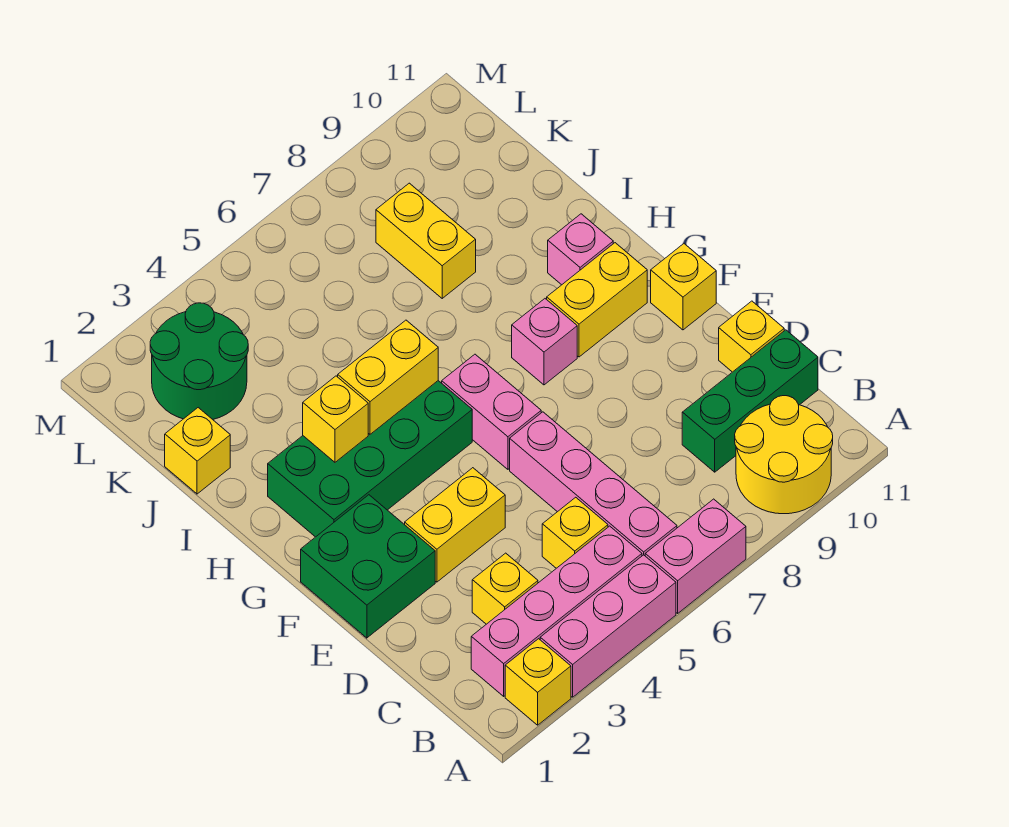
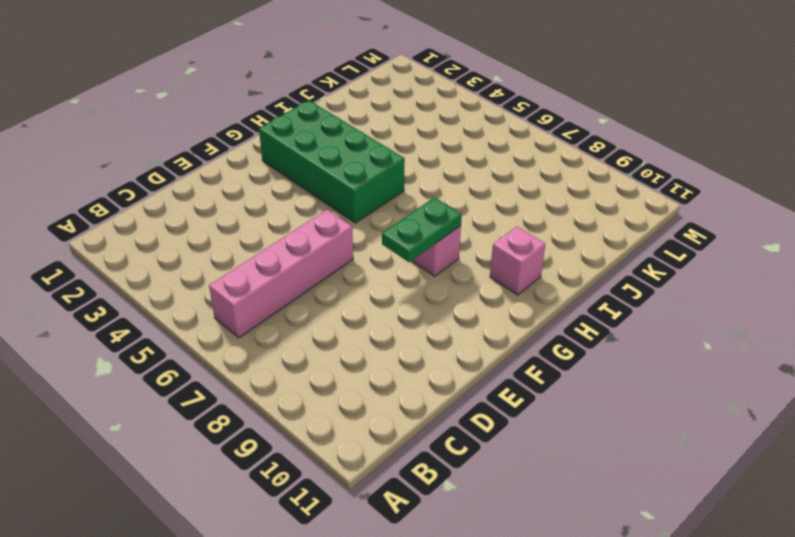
green plate F8:G8 level 2 -> none
none -> yellow brick A2 level 1
none -> pink brick A3:A5 level 1
none -> pink brick A6:A7 level 1

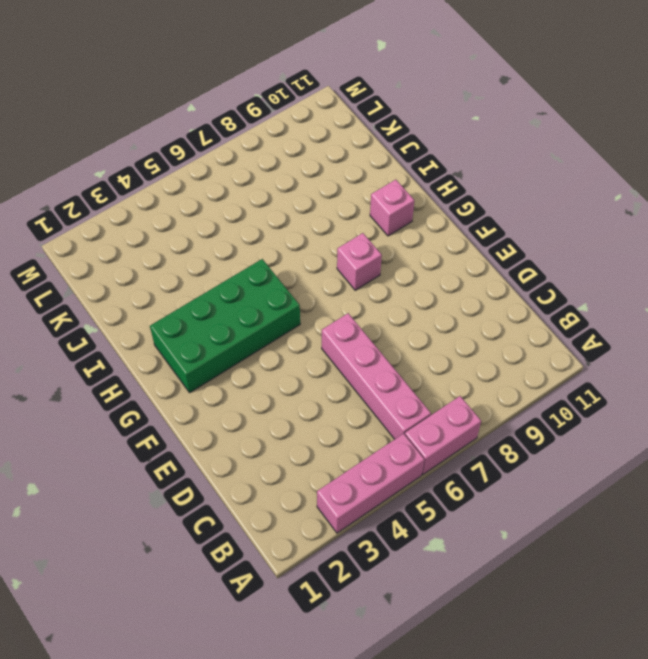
none -> yellow brick A2 level 1
none -> yellow round brick A9:B10 level 1
none -> pink brick B2:B5 level 1

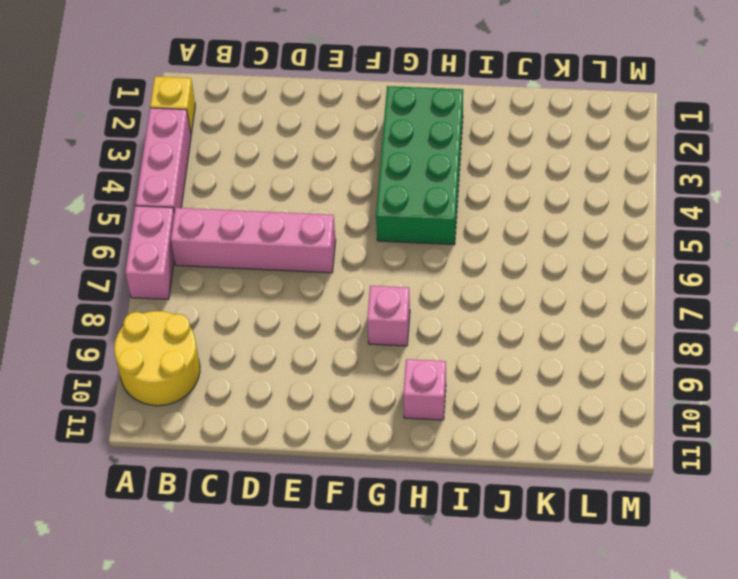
none -> pink brick B2:B5 level 1
none -> yellow brick C3 level 1
none -> yellow brick C5 level 1

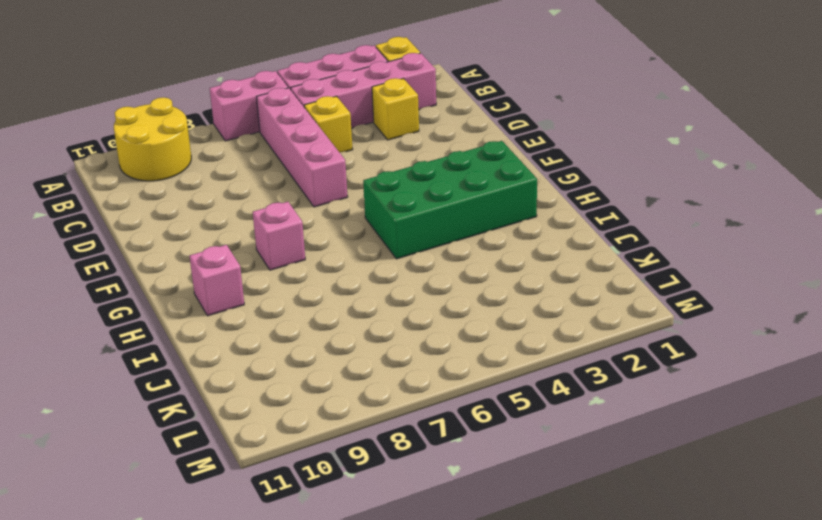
none -> green brick C9:C11 level 1
none -> yellow brick D11 level 1
none -> green brick E1:F2 level 1

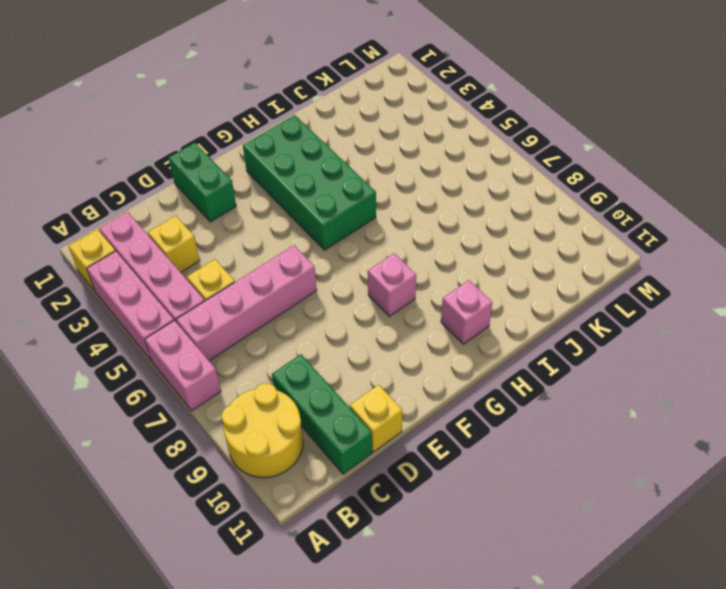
green brick E1:E2 level 1 -> green brick E1:F2 level 1
none -> yellow brick E3:E4 level 1
none -> pink brick F6:G6 level 1
none -> yellow brick F11 level 1

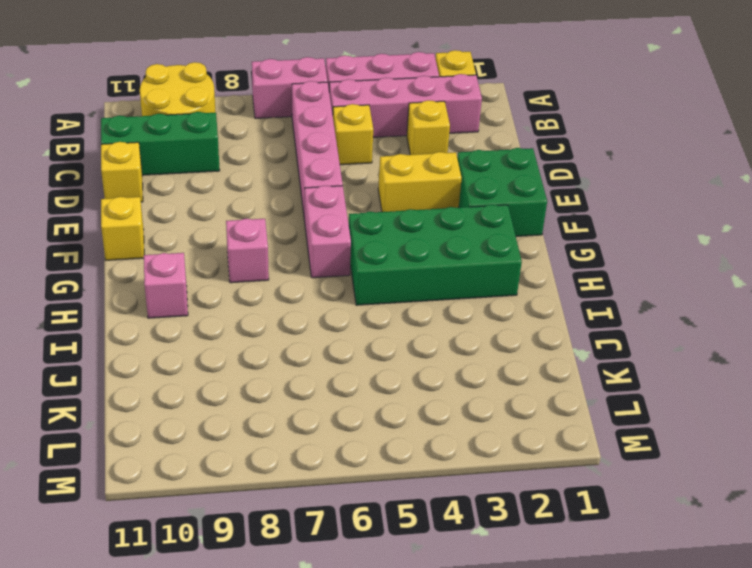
none -> yellow brick G9:G10 level 1
none -> yellow brick J1 level 1
none -> yellow brick J8:K8 level 1

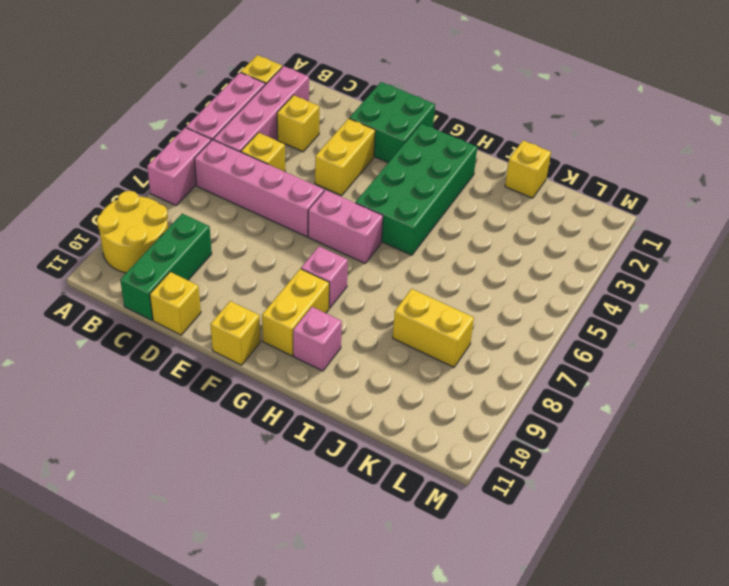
none -> green round brick K2:L3 level 1
none -> yellow brick H3 level 2
none -> yellow brick H4:H5 level 2

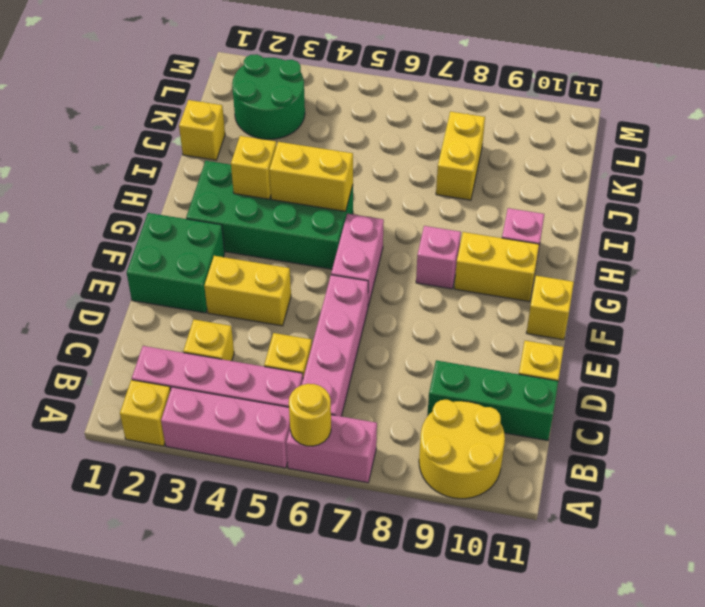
yellow round brick A6 level 2 -> none

